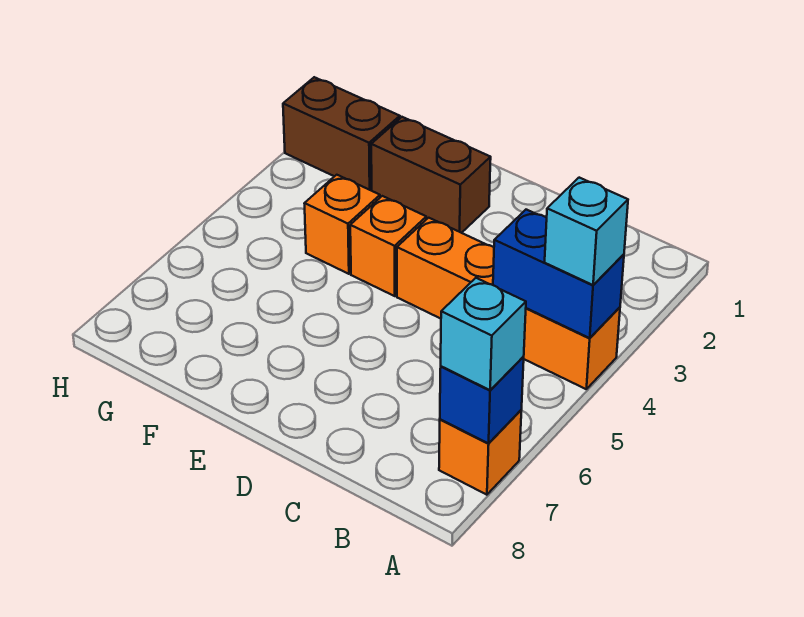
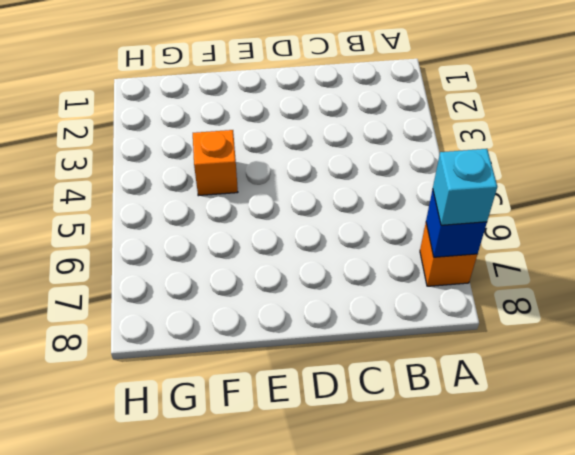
none -> orange brick A4:D4 level 1
none -> brown brick E2:F2 level 1

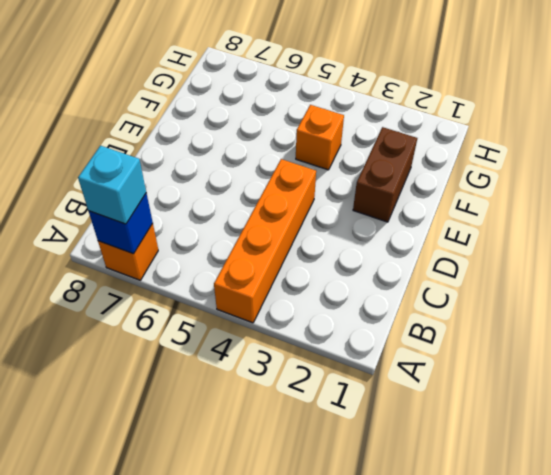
none -> orange brick E4 level 1
none -> brown brick G2:H2 level 1

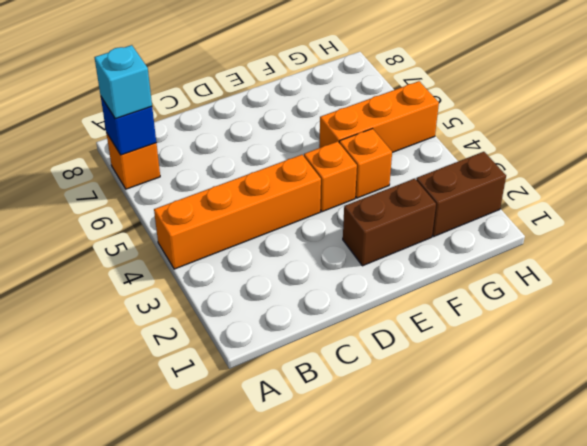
orange brick F5:H5 level 1 -> none
none -> blue brick A4:B4 level 2
none -> cyan brick A4 level 3

